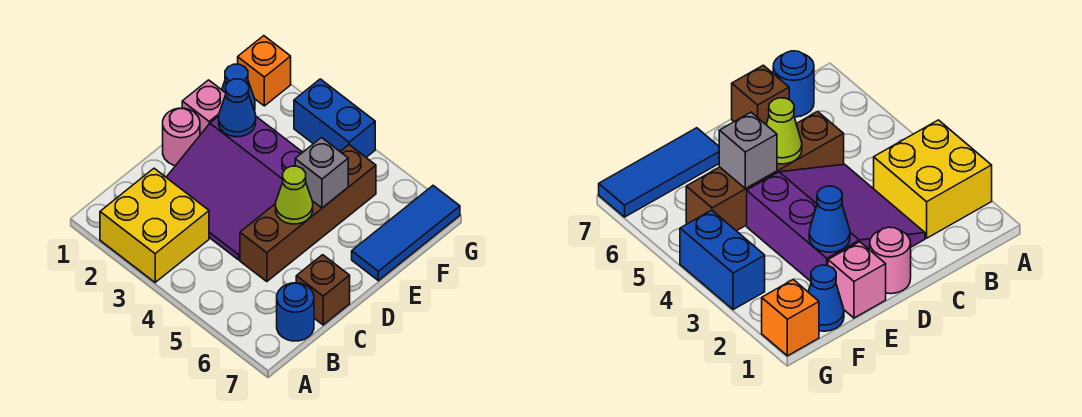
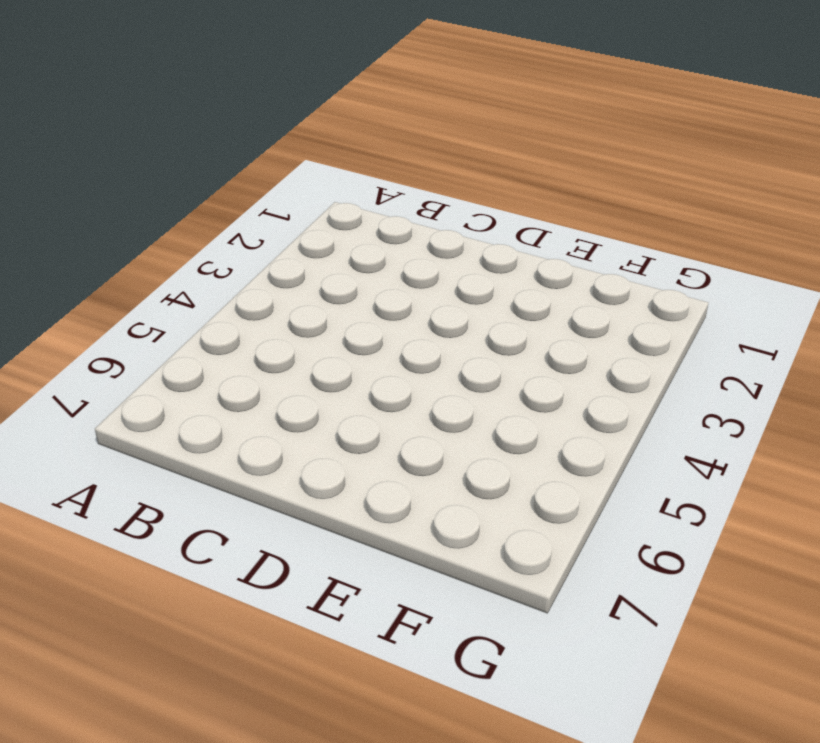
none -> yellow brick A2:B3 level 1
none -> blue round brick B7 level 1
none -> purple slope C2:E4 level 1 top E

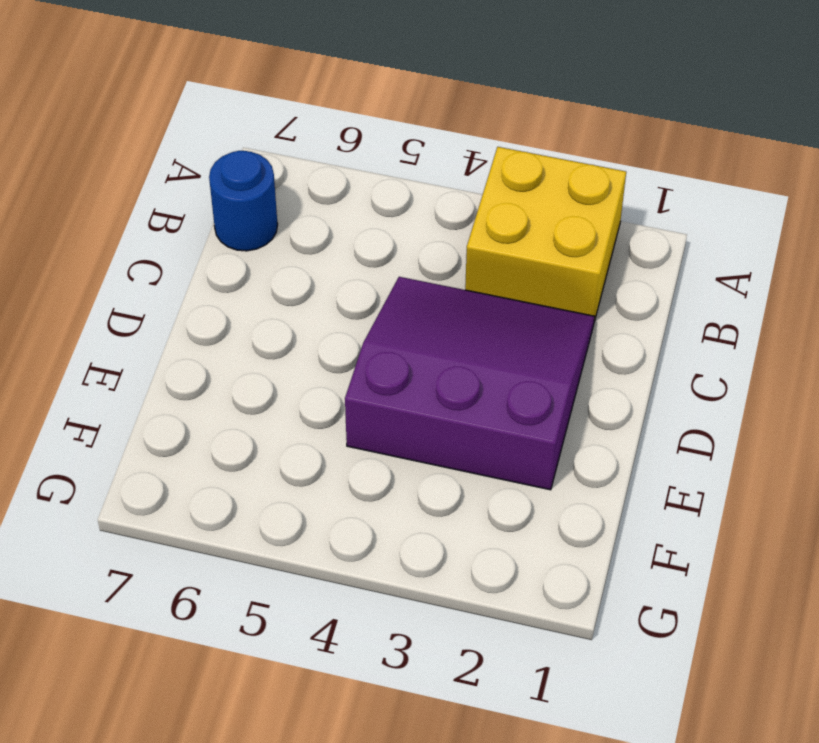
none -> brown brick C5:F5 level 1
none -> brown brick C7 level 1
none -> pink round brick D1 level 1

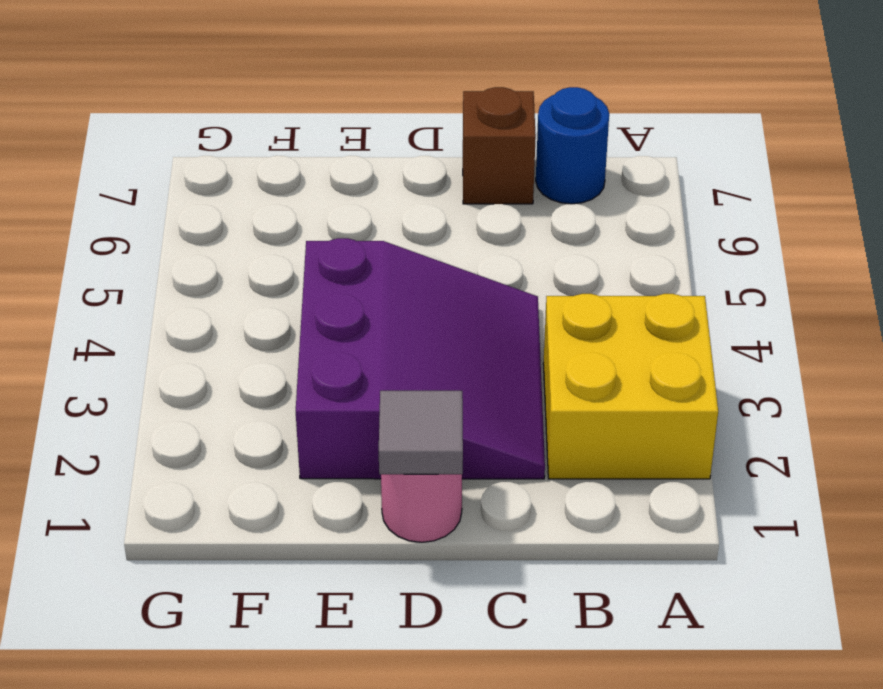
grey tile D1 level 2 -> none
none -> brown brick C5:F5 level 1
none -> pink brick E1 level 1
none -> blue tile E7:G7 level 1

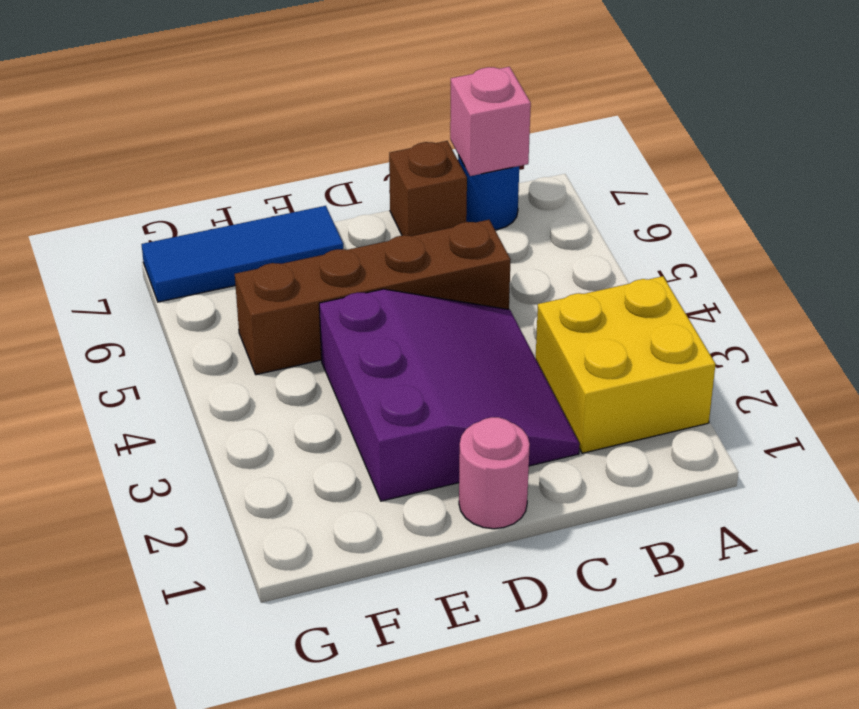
pink brick B7 level 2 -> pink brick E1 level 1
none -> blue cone F1 level 1
none -> orange brick G1 level 1
none -> blue brick G3:G4 level 1

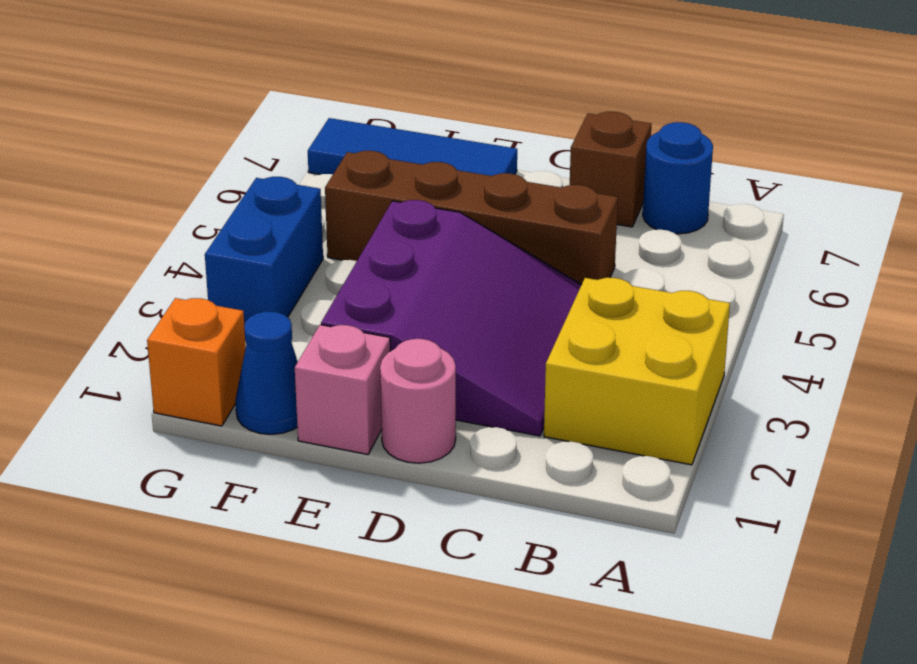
none -> lime cone D5 level 2
none -> blue cone E2 level 2
none -> grey brick E5 level 2

